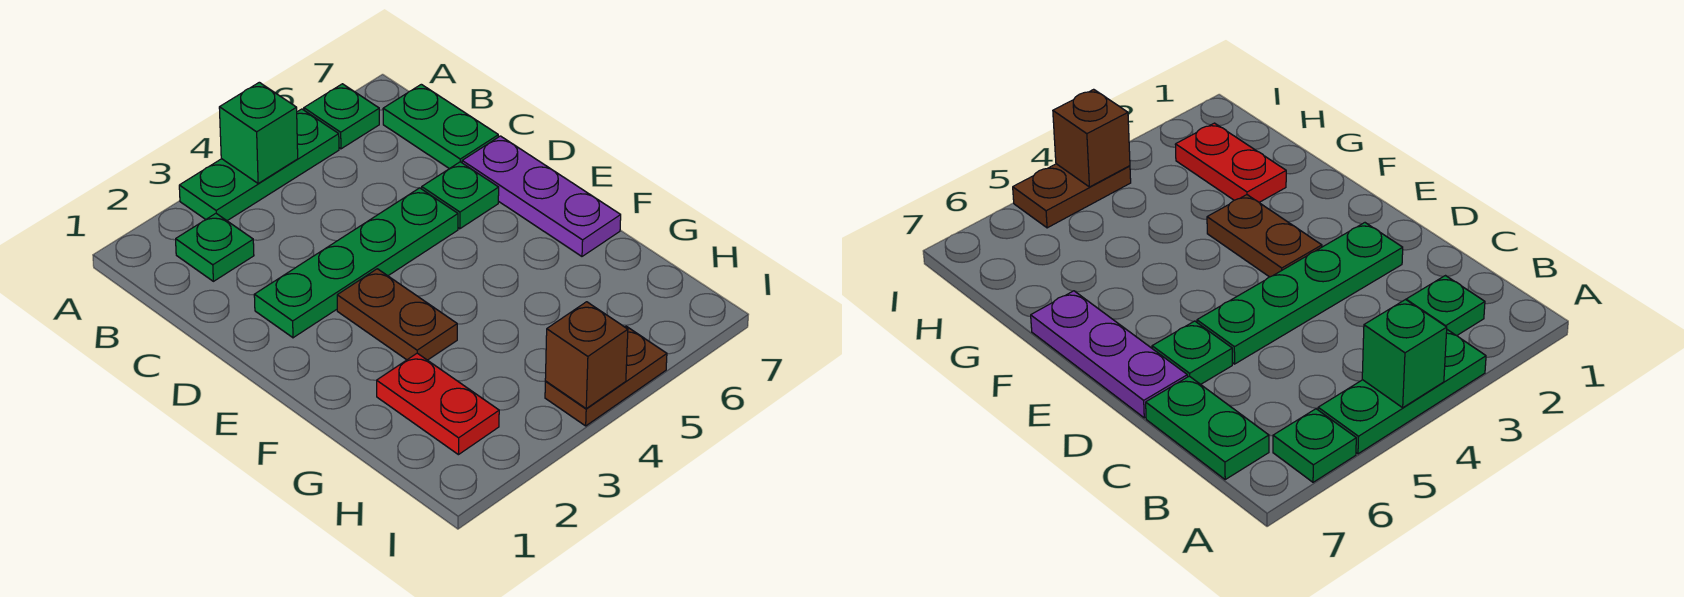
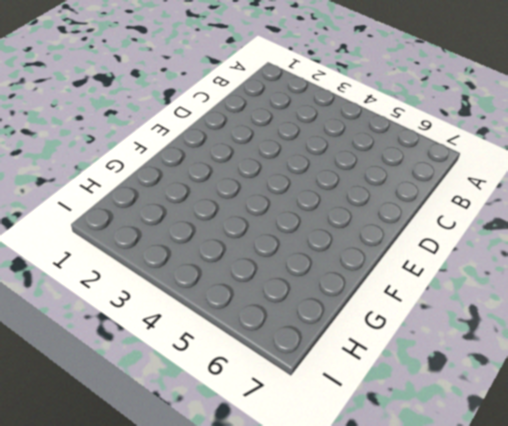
none -> green plate A3:A5 level 1
none -> green plate A6 level 1
none -> green plate B2 level 1

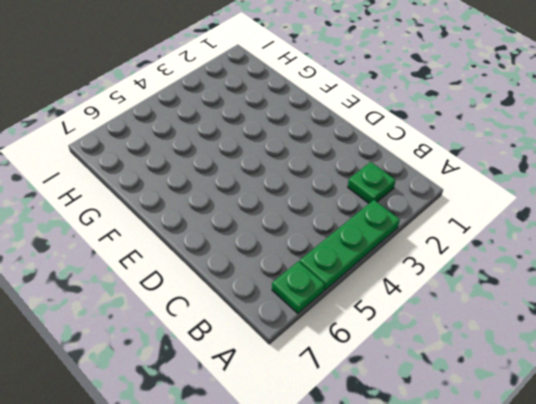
none -> green plate B7:C7 level 1
none -> green plate D2:D5 level 1
none -> green plate D6 level 1

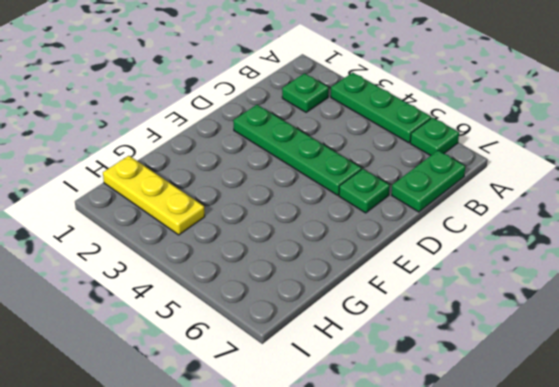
yellow plate H1:H3 level 1 -> red plate G2:H2 level 1
none -> purple plate D7:F7 level 1
none -> brown plate E3:F3 level 1
none -> brown plate I4:I5 level 1

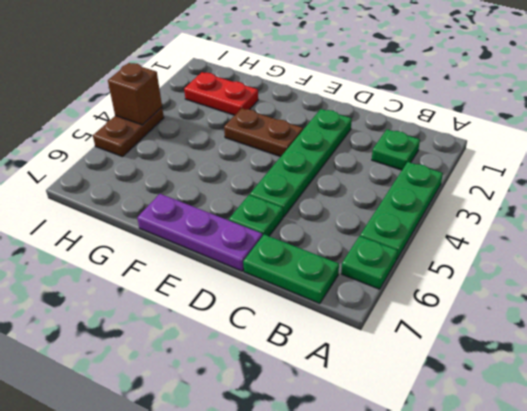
none -> green brick A4 level 2

